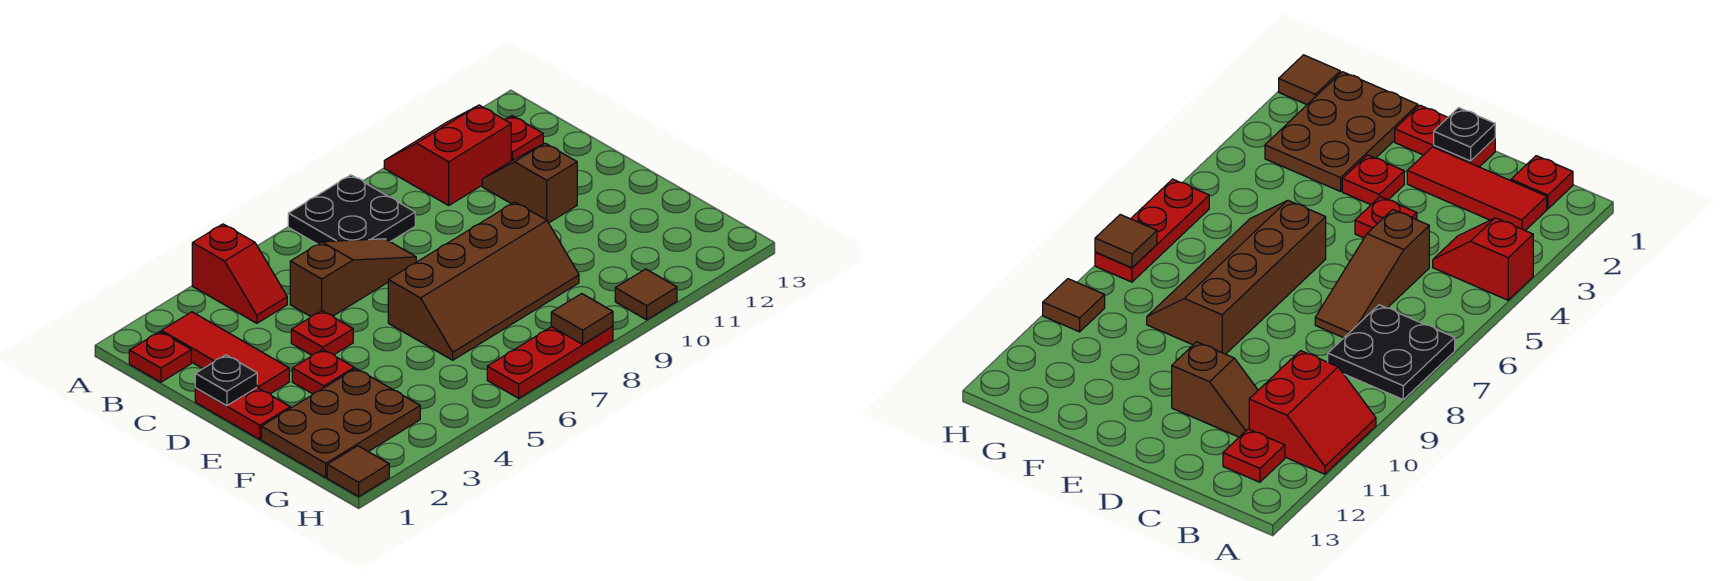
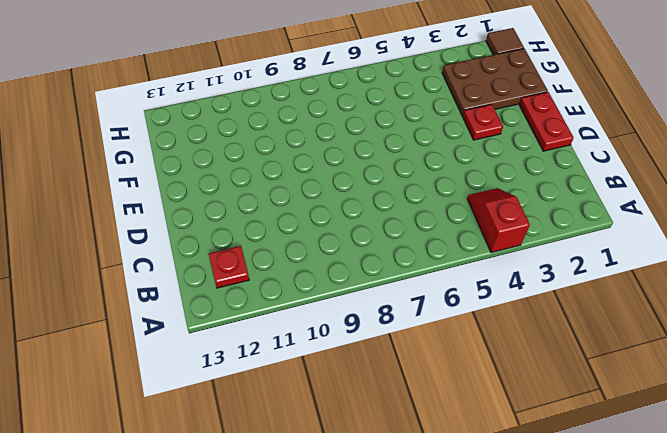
none -> black plate A7:B8 level 1
none -> red slope A10:B11 level 1 top B
none -> red plate B1 level 1

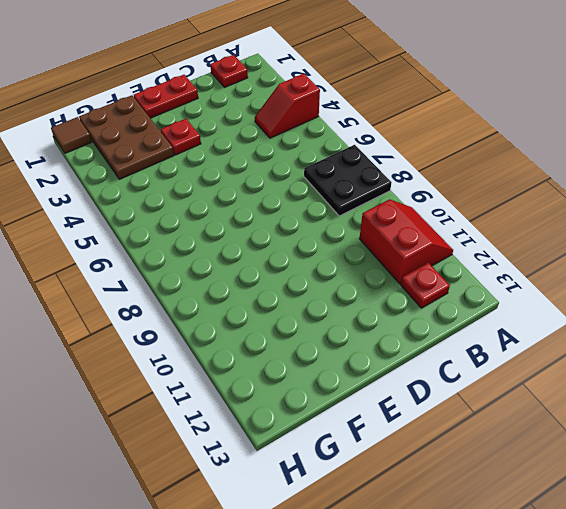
none -> red tile B2:D2 level 1
none -> brown slope C5:C7 level 1 top 5
none -> brown slope C11:D11 level 1 top D

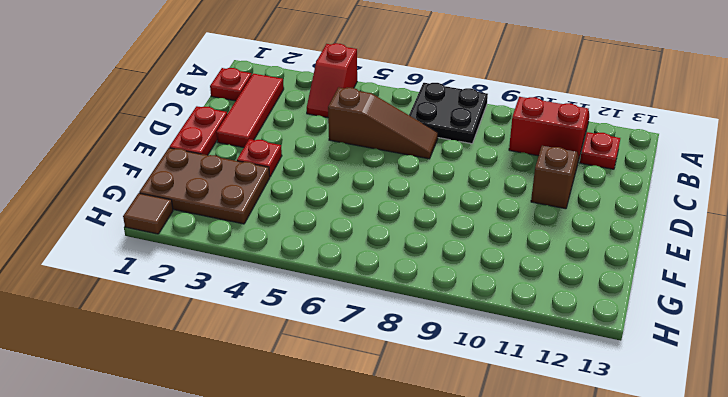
none -> red plate D4 level 1
none -> brown slope E6:F9 level 1 top E
none -> red plate H6:H8 level 1

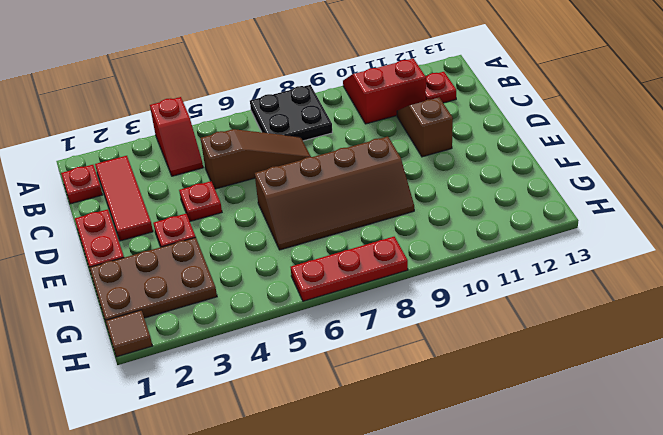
none -> brown tile H10 level 1
none -> black plate D1 level 2
none -> brown tile H8 level 2

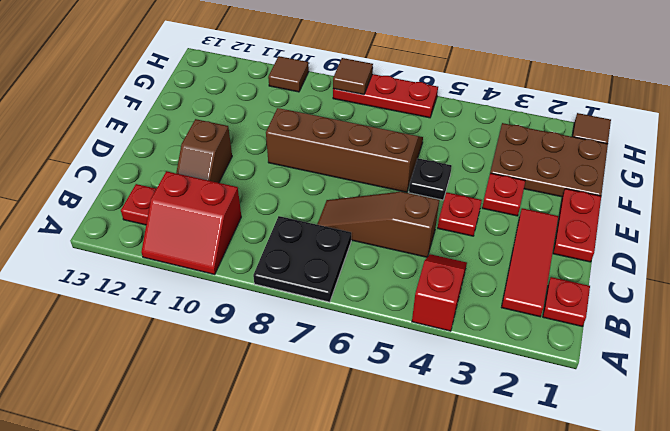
black plate E5 level 1 -> black plate D1 level 2

